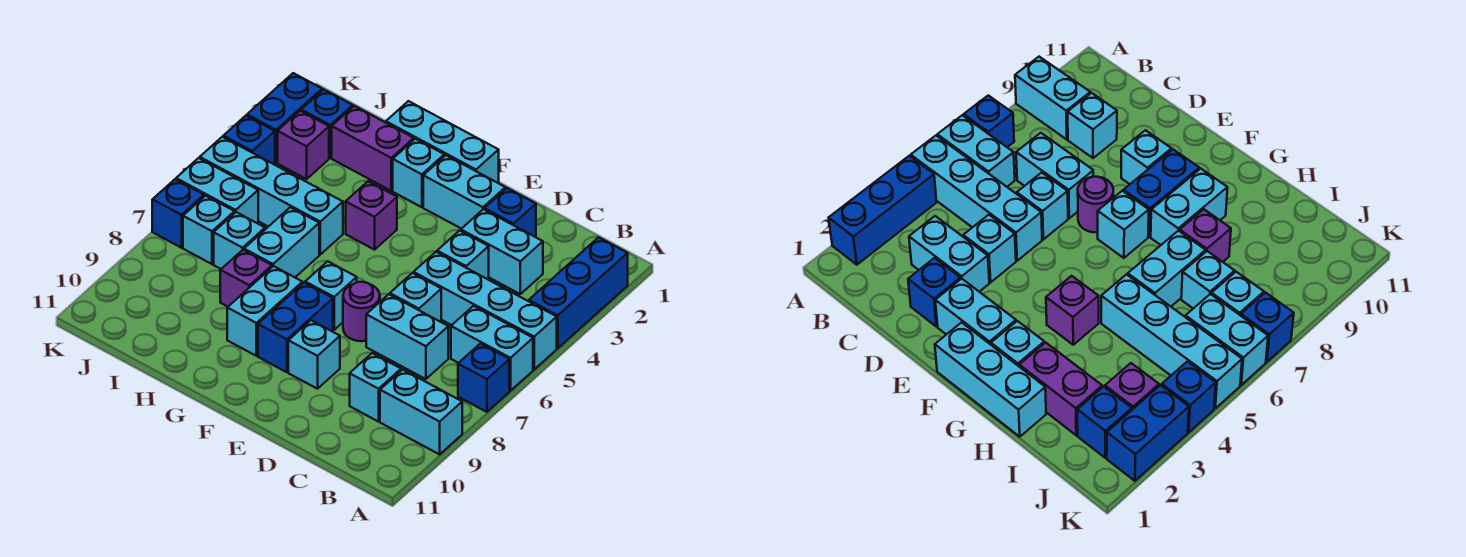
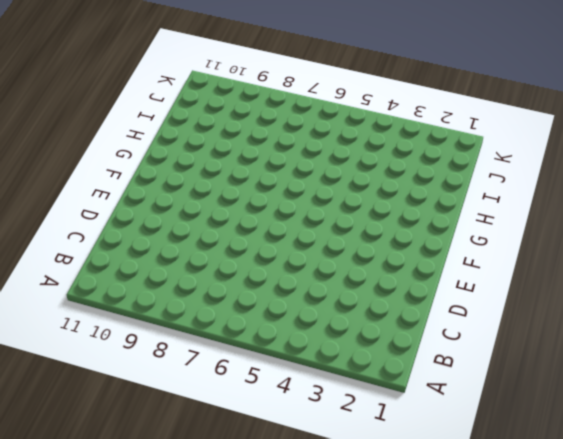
none -> blue brick A2:A4 level 1
none -> cyan brick A5:D5 level 1
none -> cyan brick A6:B6 level 1
none -> blue brick A7 level 1

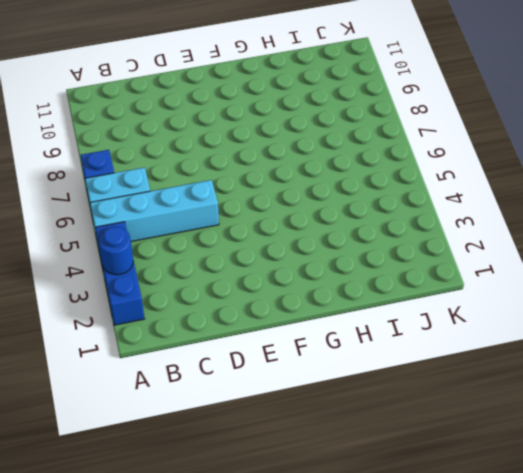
blue round brick A3 level 2 -> none
none -> cyan brick A9:B9 level 1
none -> cyan brick C3:D3 level 1
none -> cyan brick C7:D7 level 1
none -> cyan brick C9 level 1

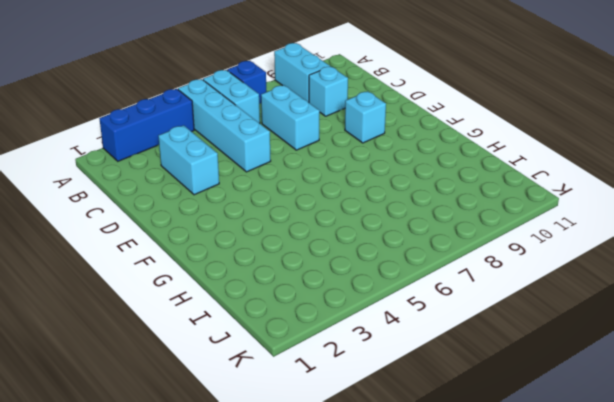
none -> blue brick D2 level 1
none -> cyan brick D4 level 1
none -> cyan brick D6 level 1
none -> cyan brick E2:F2 level 1

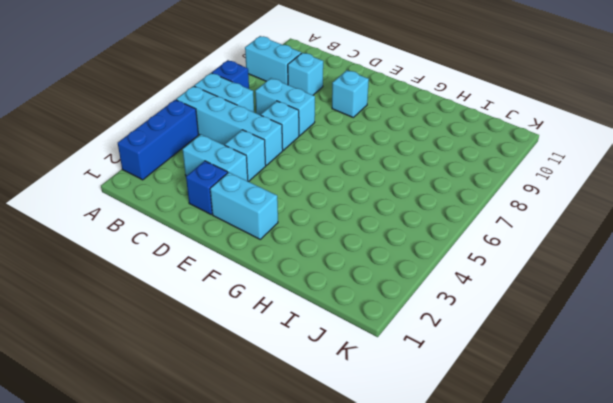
none -> purple round brick E7 level 1
none -> cyan brick F1:H1 level 1
none -> cyan brick F7 level 1
none -> blue brick F8:F9 level 1

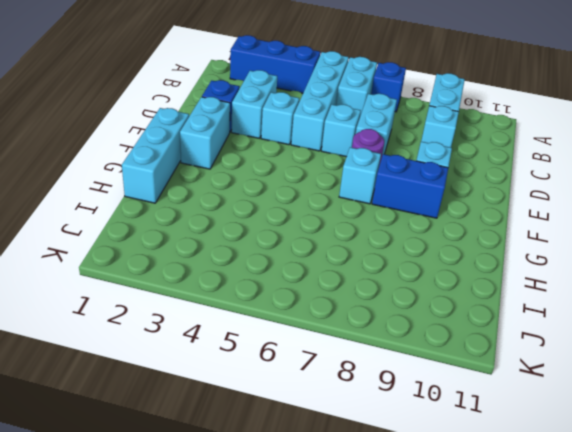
none -> cyan brick G2 level 1
none -> purple brick G4 level 1
none -> cyan brick G8:G9 level 1
none -> purple brick H2:I2 level 1

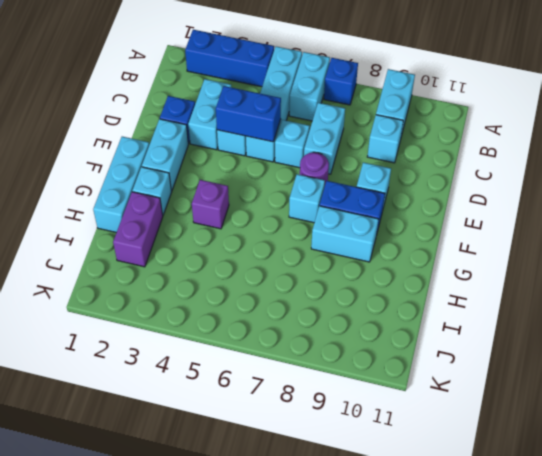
blue brick D4:D5 level 2 -> blue brick K2:K3 level 1
none -> cyan brick H5:K5 level 1
none -> cyan brick H6:H7 level 1
none -> purple brick H8 level 1
none -> cyan brick I7 level 1

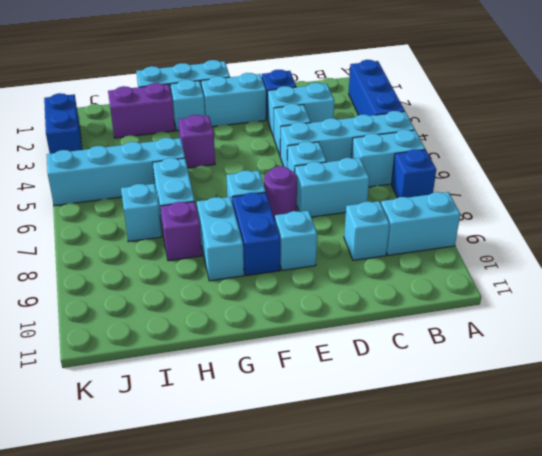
none -> blue brick J2 level 1
none -> purple brick J3 level 1
none -> cyan brick J6:K6 level 1
none -> cyan brick J7 level 1

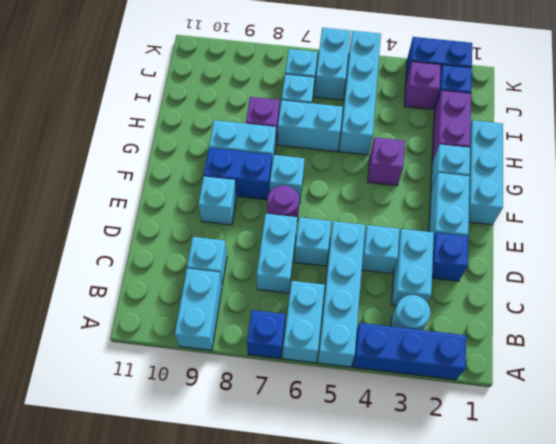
cyan round brick B3 level 1 -> none
none -> blue brick K4 level 1
none -> blue brick K7 level 1

